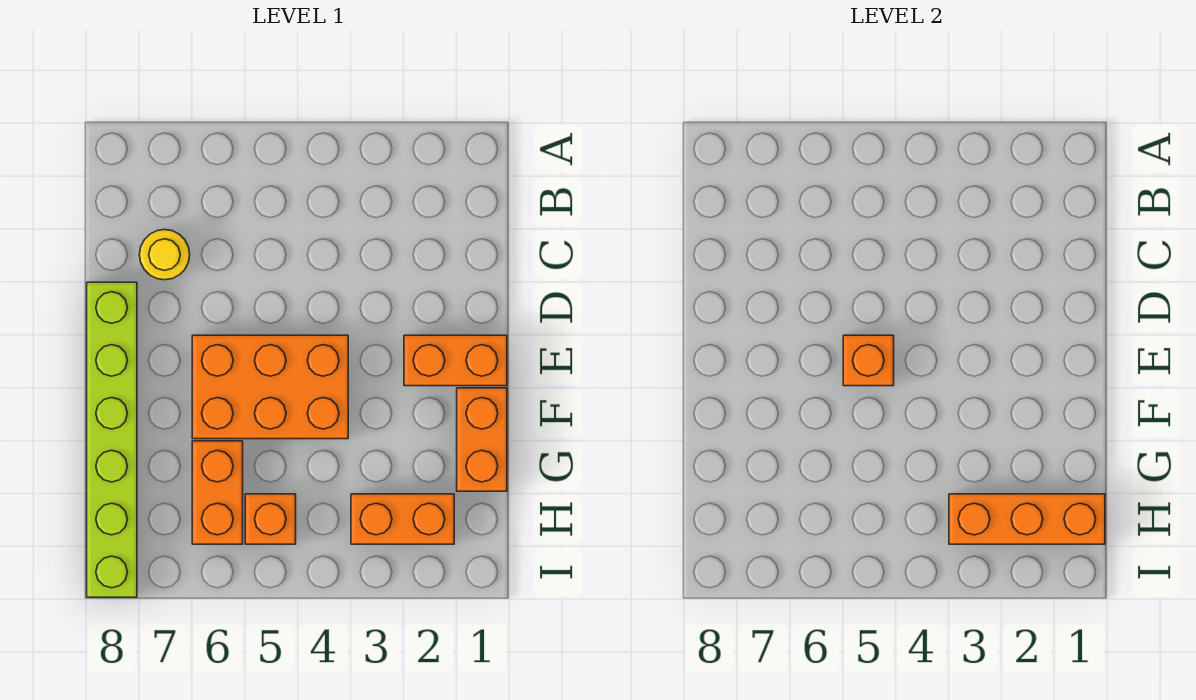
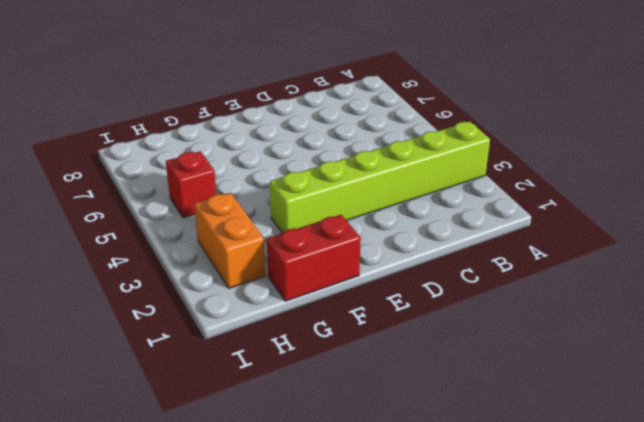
lime brick A3:F3 level 1 -> lime brick D8:I8 level 1
red brick F1:G1 level 1 -> orange brick F1:G1 level 1
red brick H5 level 1 -> orange brick H5 level 1
none -> yellow round brick C7 level 1
none -> orange brick E1:E2 level 1

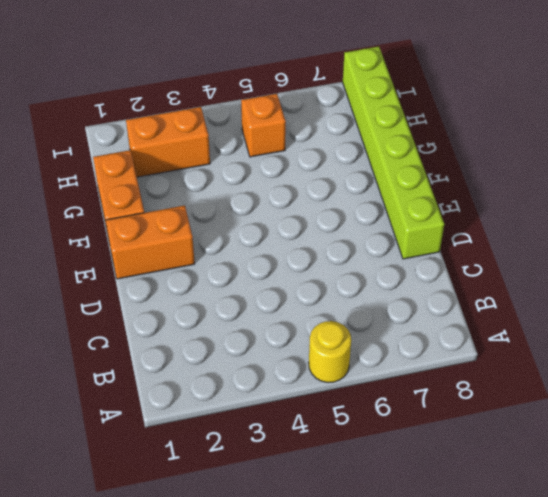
yellow round brick A5 level 1 -> yellow round brick C7 level 1
none -> orange brick E4:F6 level 1
none -> orange brick G6:H6 level 1

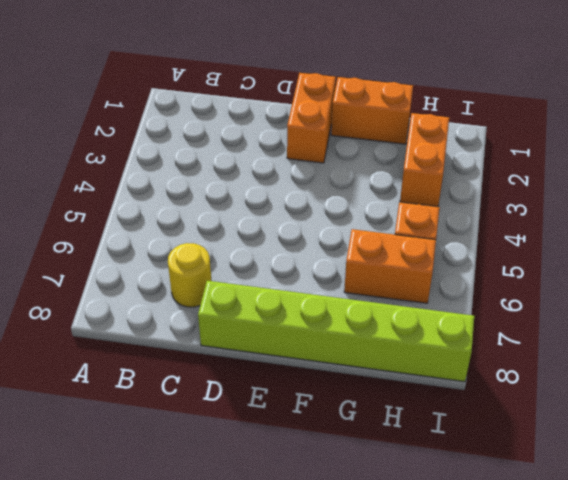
none -> orange brick E4:F6 level 1
none -> orange brick E5 level 2

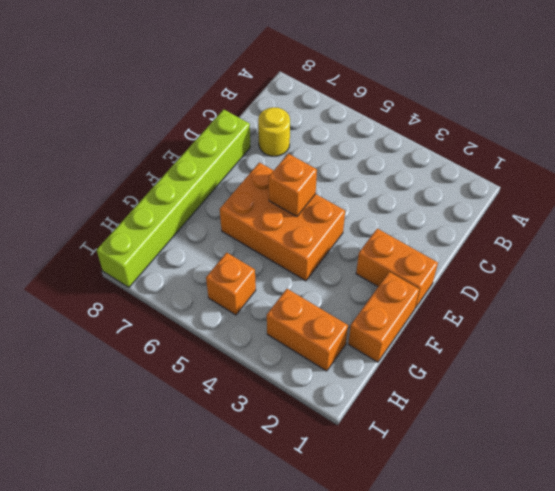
none -> orange brick G6:H6 level 1
none -> orange brick H1:H3 level 2

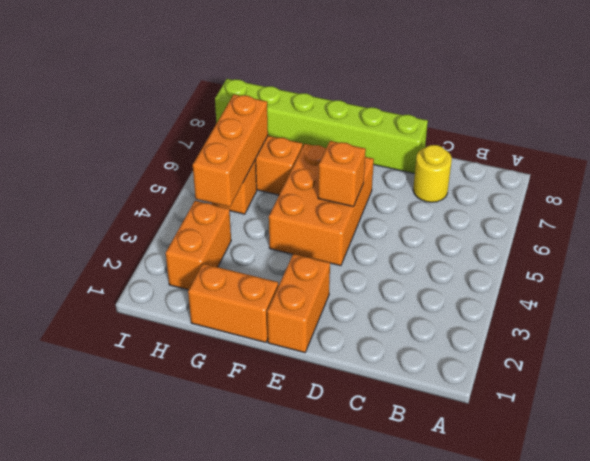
orange brick H4:H6 level 2 -> orange brick H1:H3 level 2

